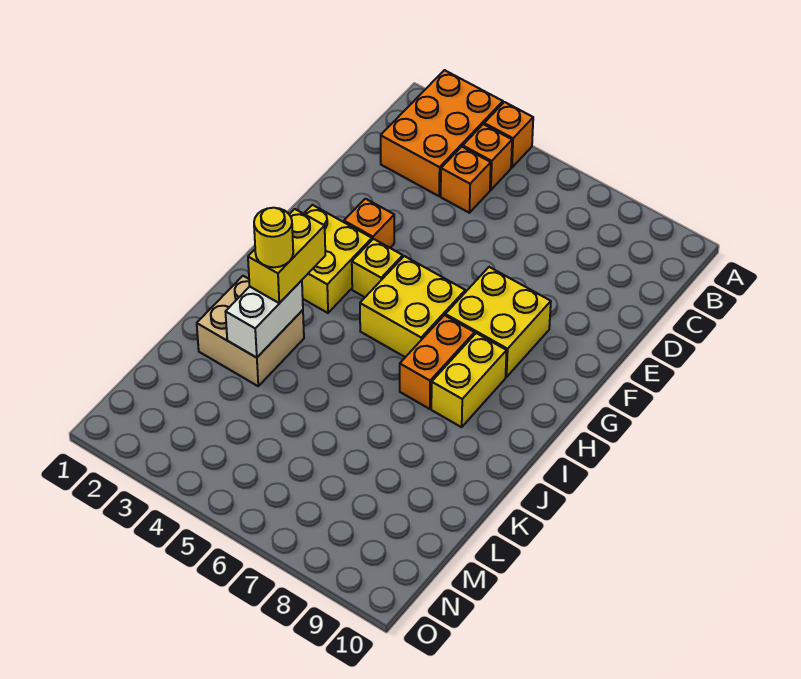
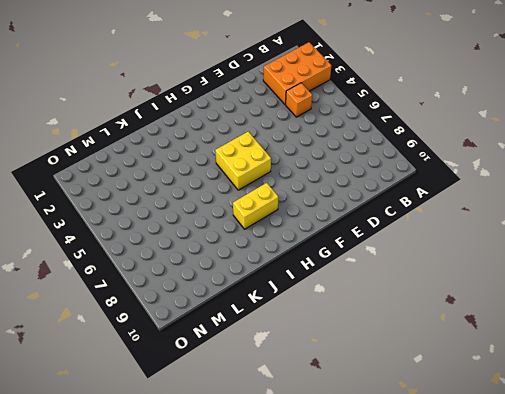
none -> orange brick A4 level 1
none -> orange brick B4 level 1
none -> orange brick F3 level 1

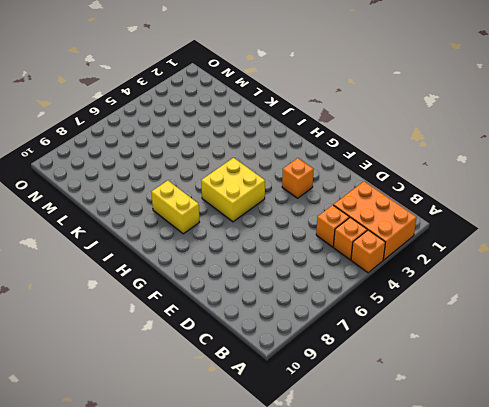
none -> yellow brick F7:G8 level 1
none -> yellow brick G2:H3 level 1
none -> yellow brick G4 level 1

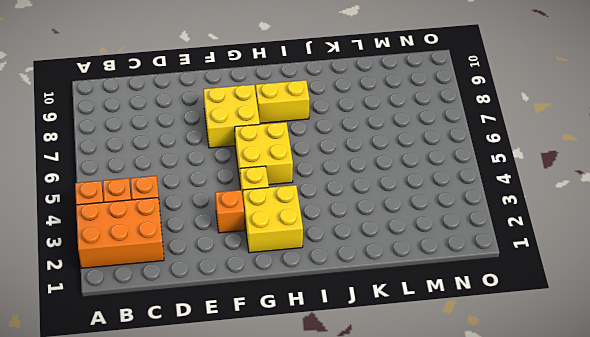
none -> orange brick H7:I7 level 1
none -> tan brick J2:K3 level 1
none -> white brick J3:K3 level 2

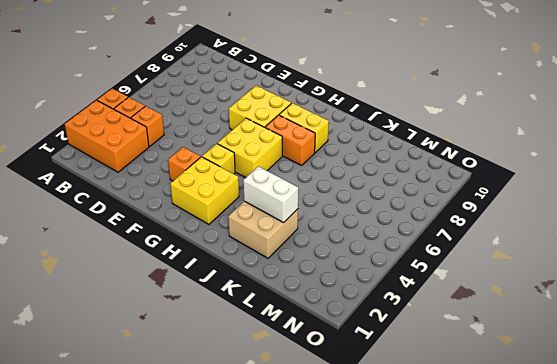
none -> yellow brick I3:J3 level 3
none -> yellow round brick J3 level 4

